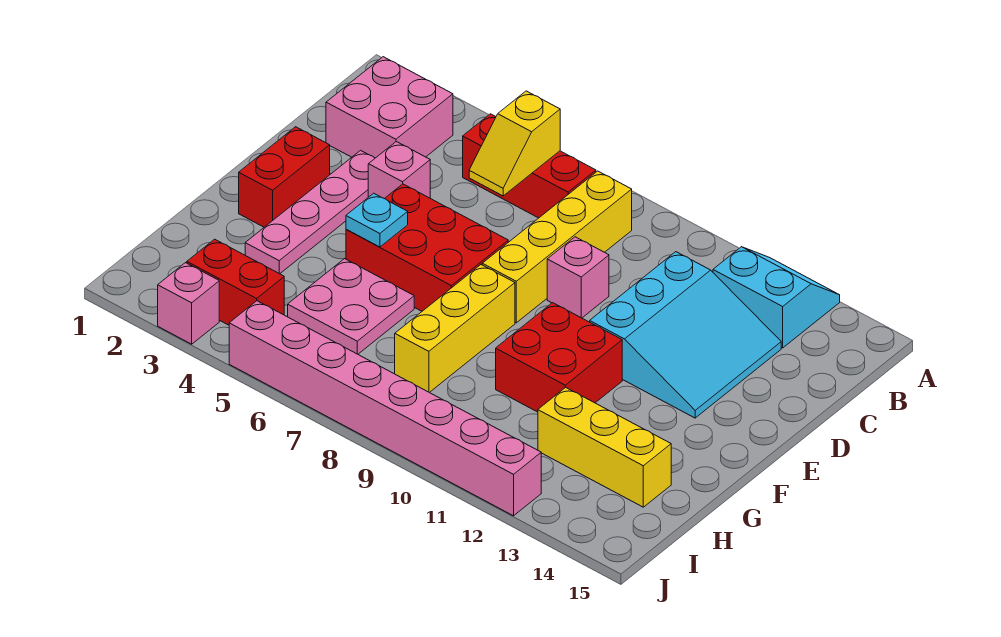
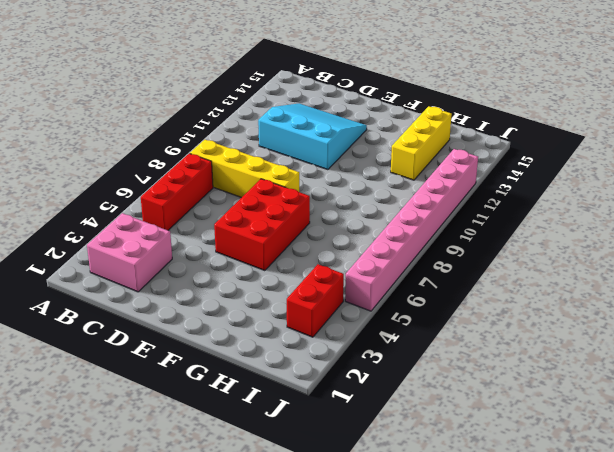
none -> cyan slope A12:B13 level 1 top B
none -> pink plate D3:G3 level 1
none -> pink brick D4 level 1

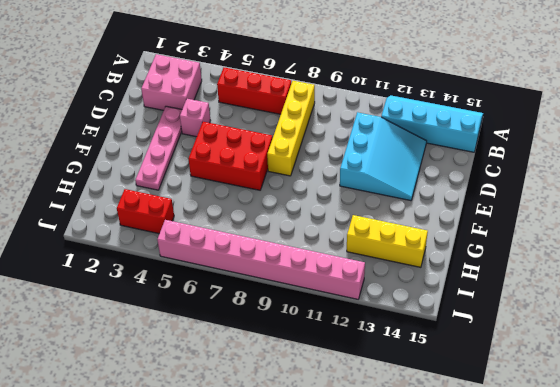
cyan slope A12:B15 level 1 top B -> cyan slope A12:B13 level 1 top B
none -> pink brick D9 level 1
none -> red brick E2:F2 level 1
none -> yellow brick F8:H8 level 1

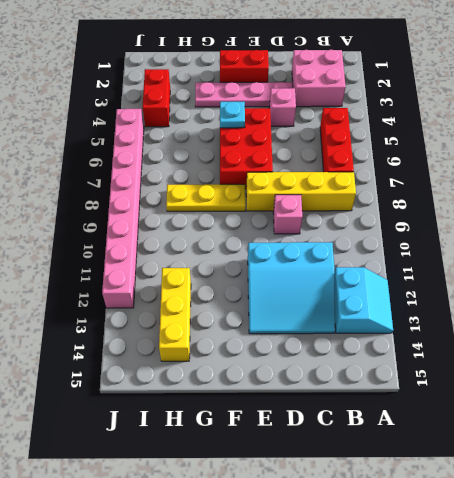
yellow plate F8:H8 level 1 -> yellow brick F8:H8 level 1
none -> red brick F10:G11 level 1
none -> pink plate G5:H6 level 1
none -> pink brick J3 level 1

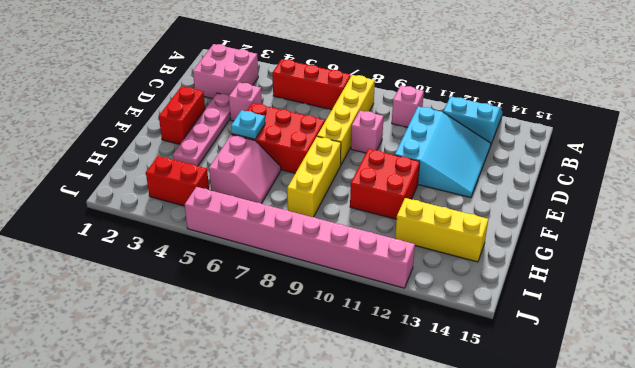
pink brick B10 level 1 -> pink brick J3 level 1
pink slope G5:H6 level 1 top 5 -> pink plate G5:H6 level 1
none -> yellow slope B6:C6 level 2 top B

